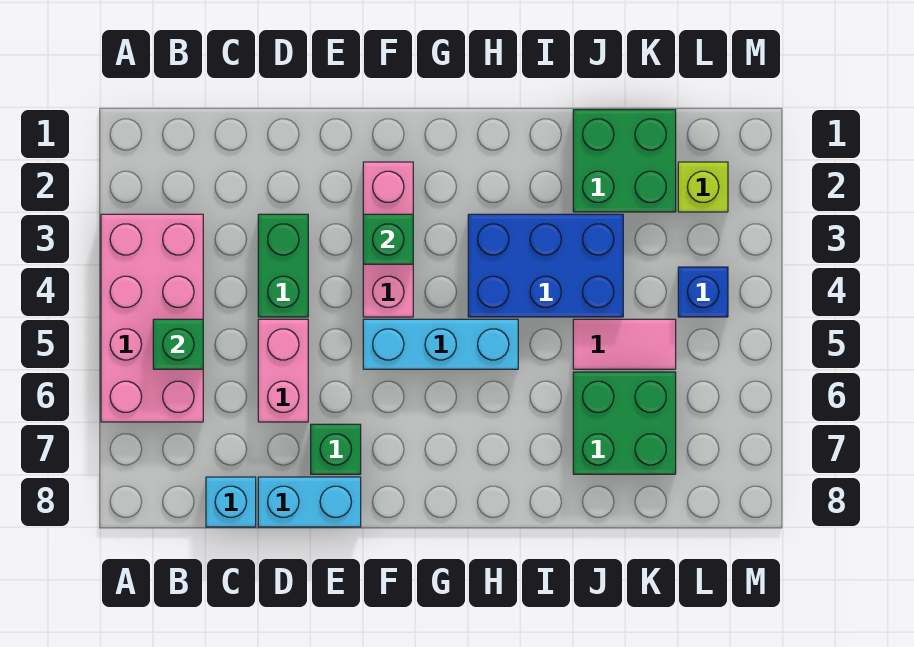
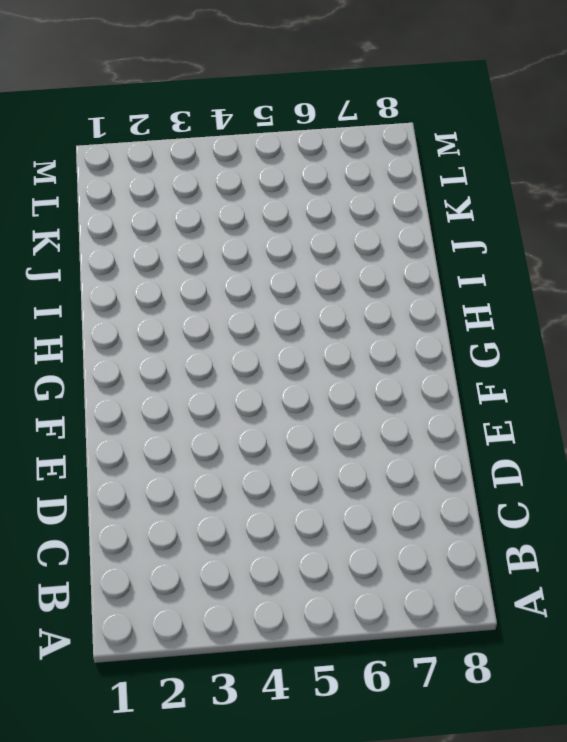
none -> pink brick A3:B6 level 1
none -> cyan brick C8 level 1
none -> green brick D3:D4 level 1

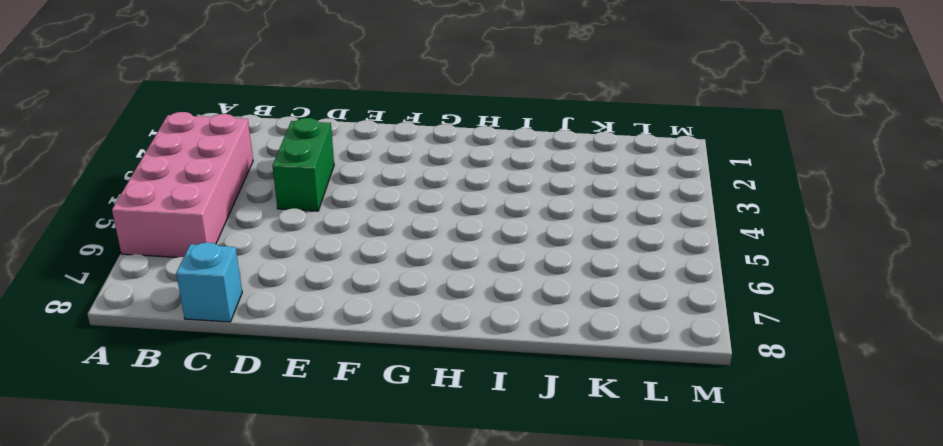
none -> pink brick D5:D6 level 1
none -> cyan brick D8:E8 level 1
none -> green brick E7 level 1

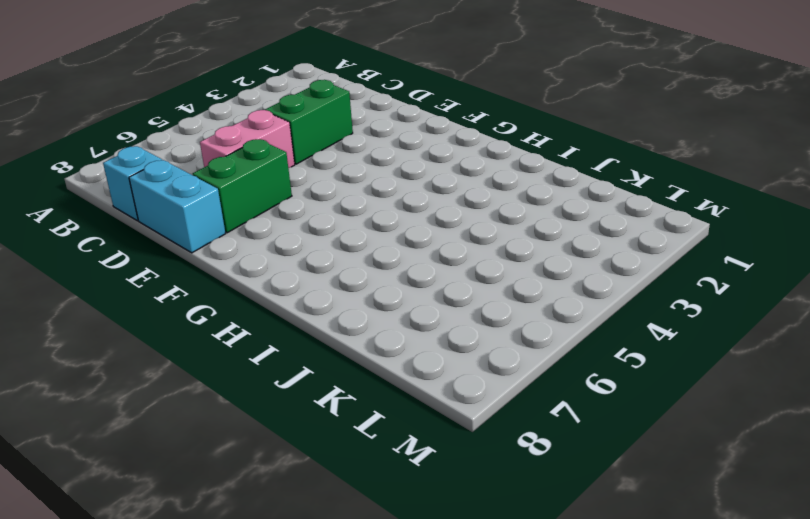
green brick E6:E7 level 1 -> green brick E7 level 1
none -> pink brick A3:B6 level 1
none -> pink brick F2:F4 level 1
none -> cyan brick F5:H5 level 1

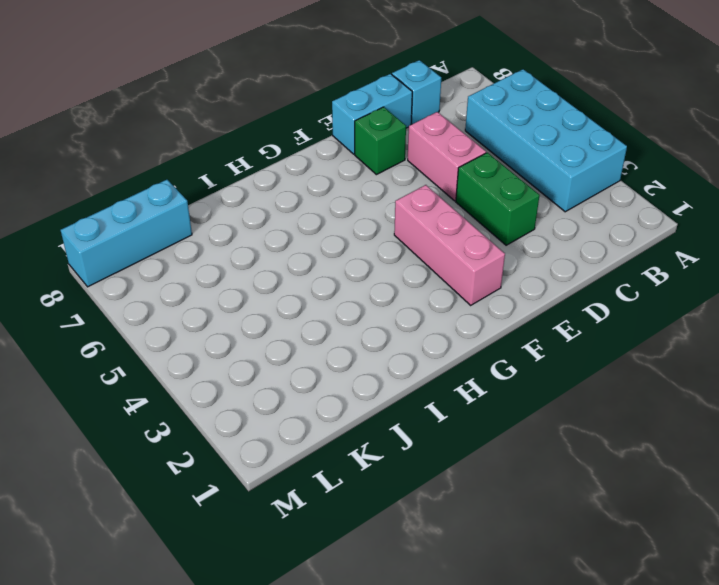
cyan brick A3:B6 level 1 -> pink brick A3:B6 level 1
cyan brick K8:M8 level 1 -> cyan brick F5:H5 level 1
none -> blue brick H3:J4 level 1
none -> green brick J1:K2 level 1
none -> pink tile J5:K5 level 1

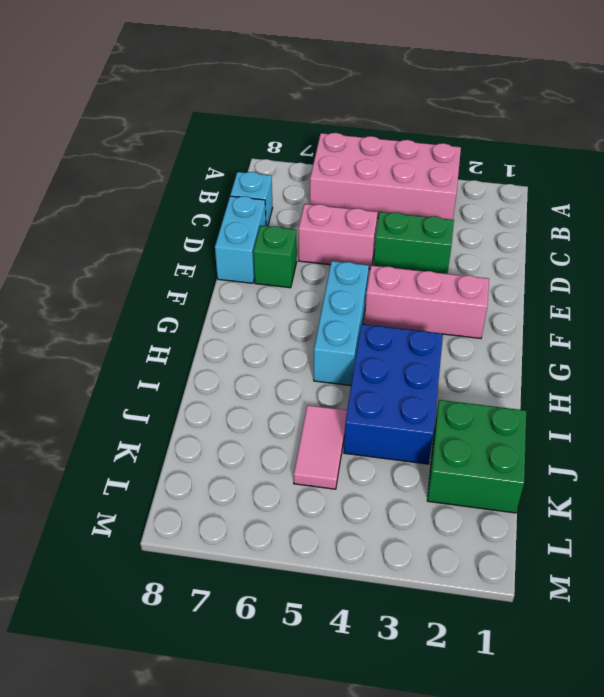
none -> green brick J6:K7 level 1
none -> lime brick L2 level 1
none -> blue brick L4 level 1

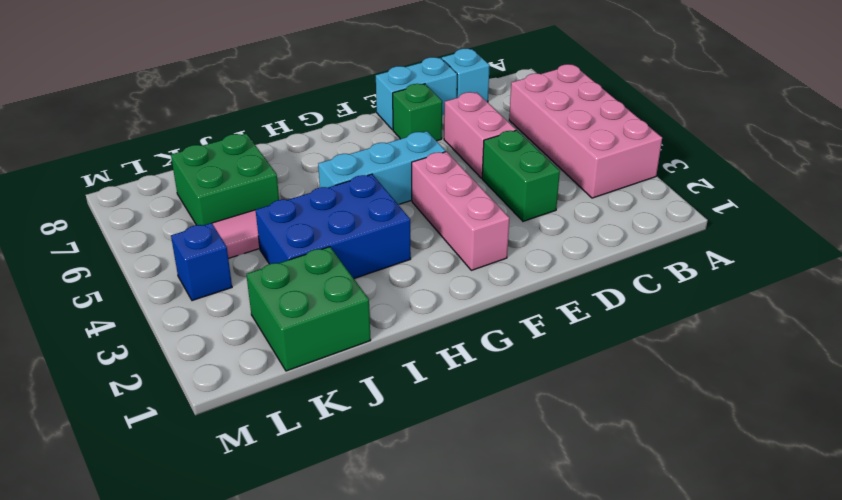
none -> lime brick L2 level 1
none -> green brick B5 level 2
none -> green brick F3 level 2

